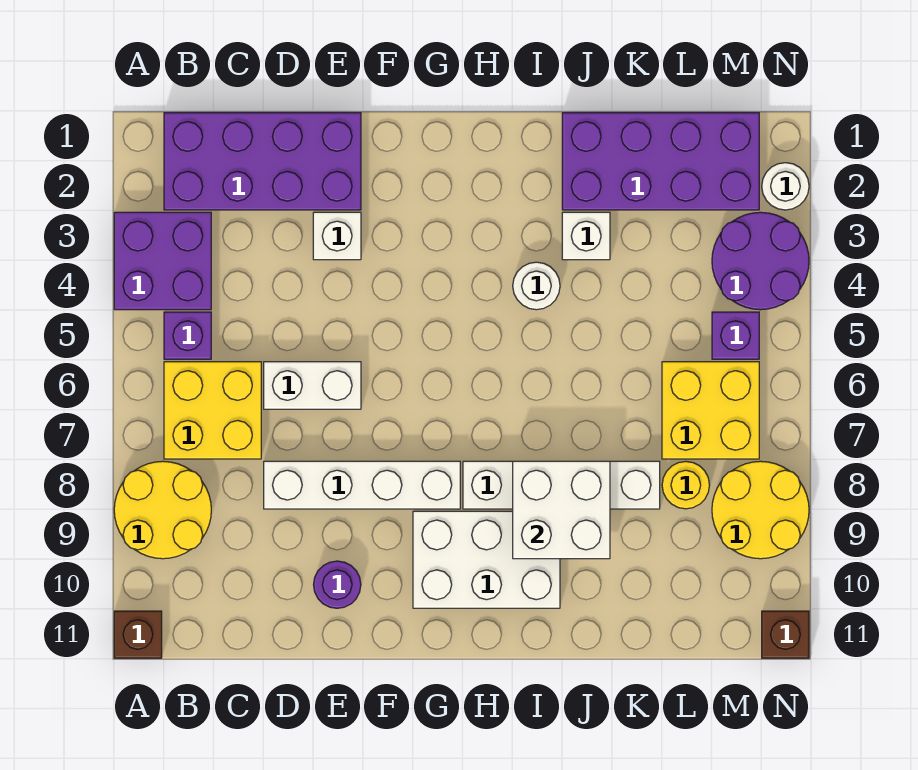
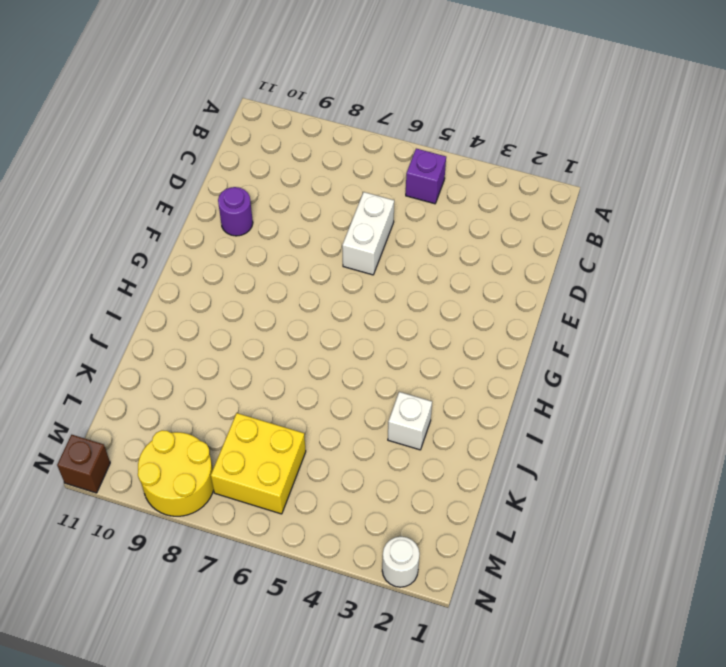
none -> purple brick A3:B4 level 1
none -> yellow round brick A8:B9 level 1
none -> brown brick A11 level 1

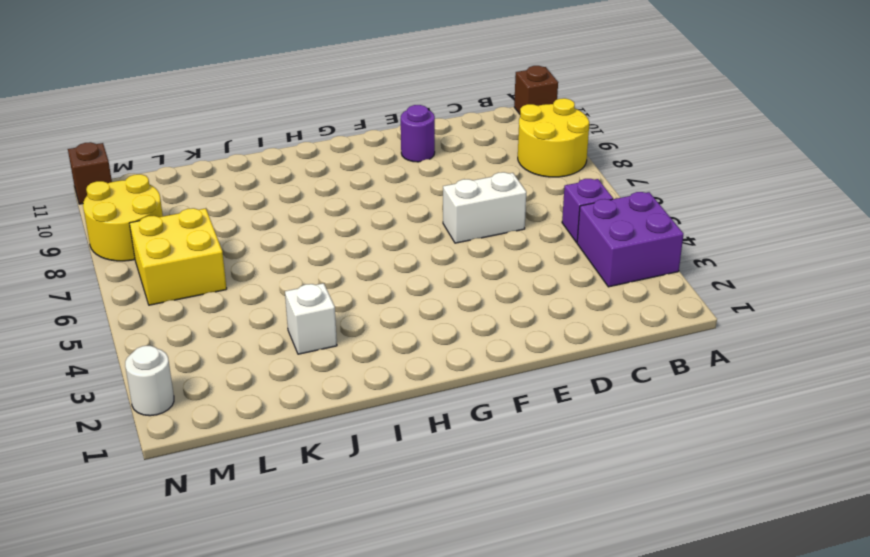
none -> purple brick B1:E2 level 1
none -> yellow brick B6:C7 level 1
none -> white brick D8:G8 level 1

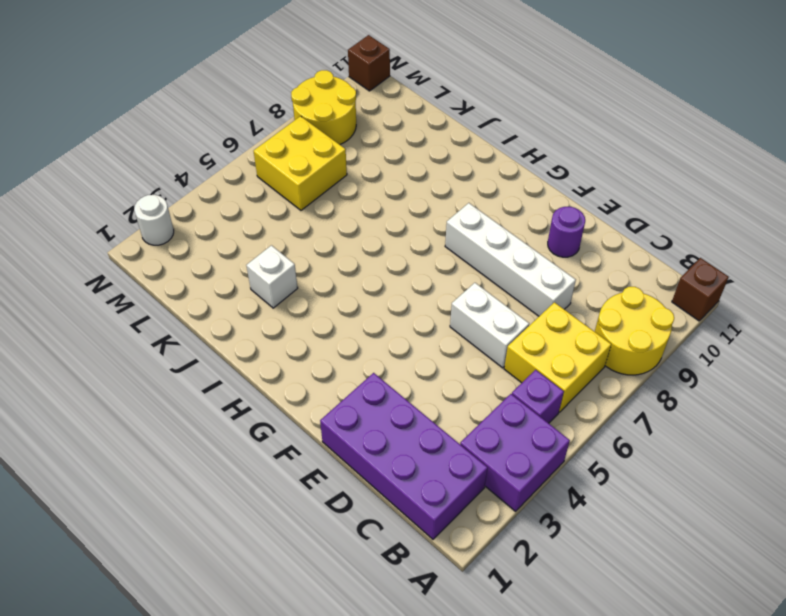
none -> white brick E3 level 1
none -> white brick G9:I10 level 1
none -> white brick H8:K8 level 1

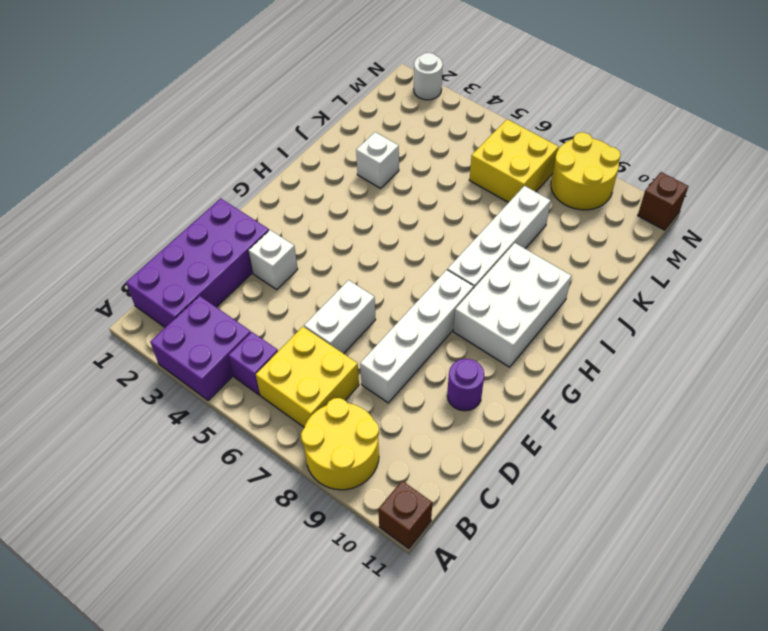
none -> white round brick I4 level 1
none -> purple brick J1:M2 level 1
none -> yellow round brick L8 level 1

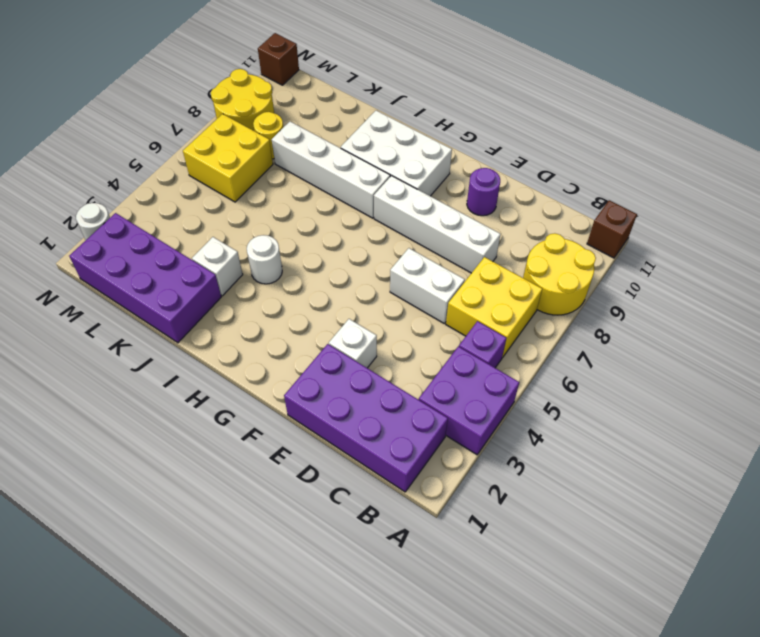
none -> purple round brick M3:N4 level 1
none -> purple brick M5 level 1
none -> white brick I8:J9 level 2

